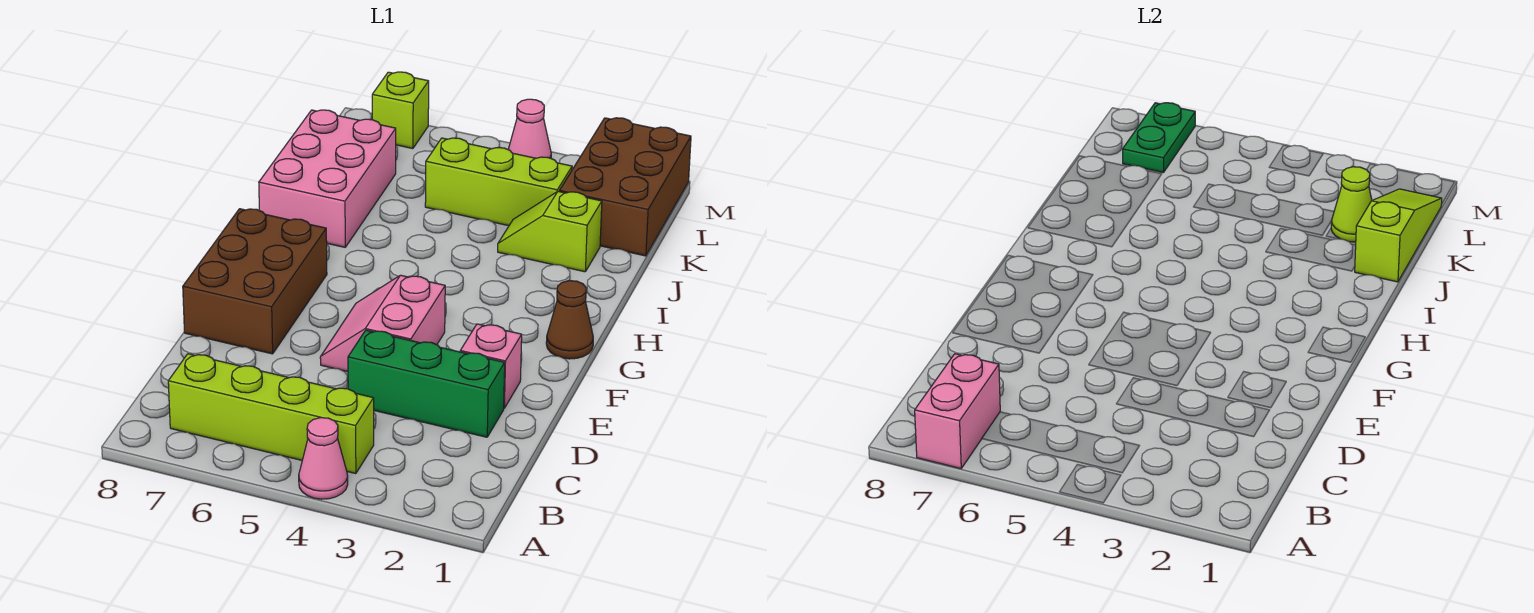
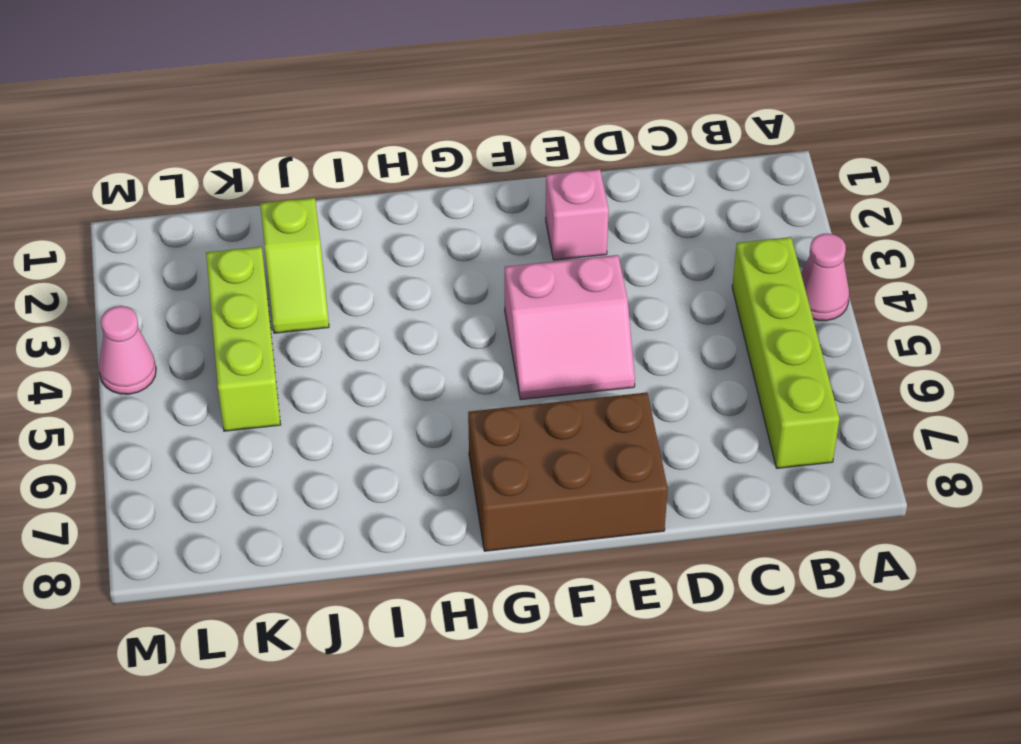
none -> green brick D2:D4 level 1
none -> brown cone G1 level 1
none -> pink brick I7:K8 level 1

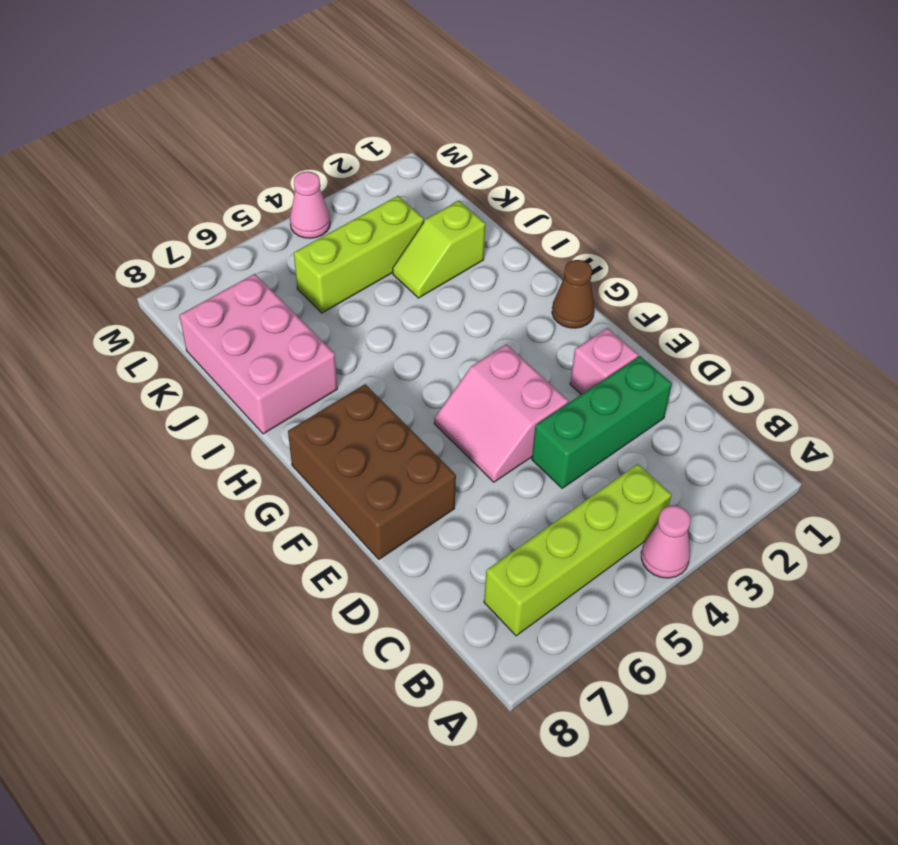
none -> brown brick K1:M2 level 1
none -> lime brick M7 level 1
none -> pink brick A7:B7 level 2

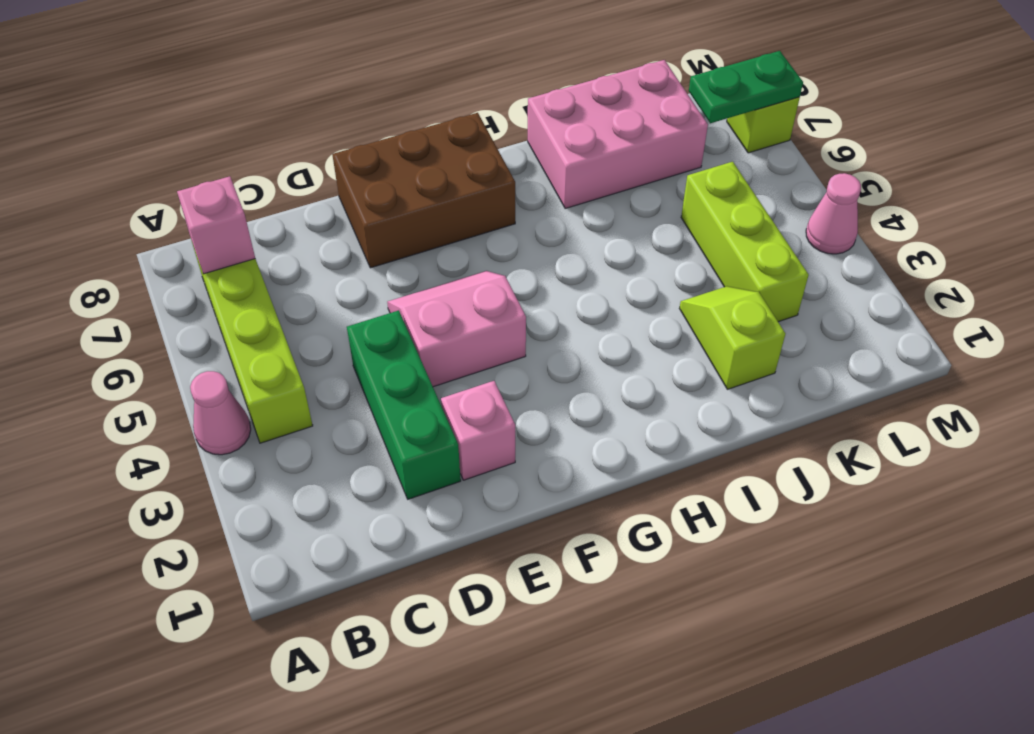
pink brick B7 level 2 -> pink brick A7:B7 level 2
none -> brown cone G1 level 1
none -> brown brick K1:M2 level 1
none -> lime slope J1:L1 level 2 top J

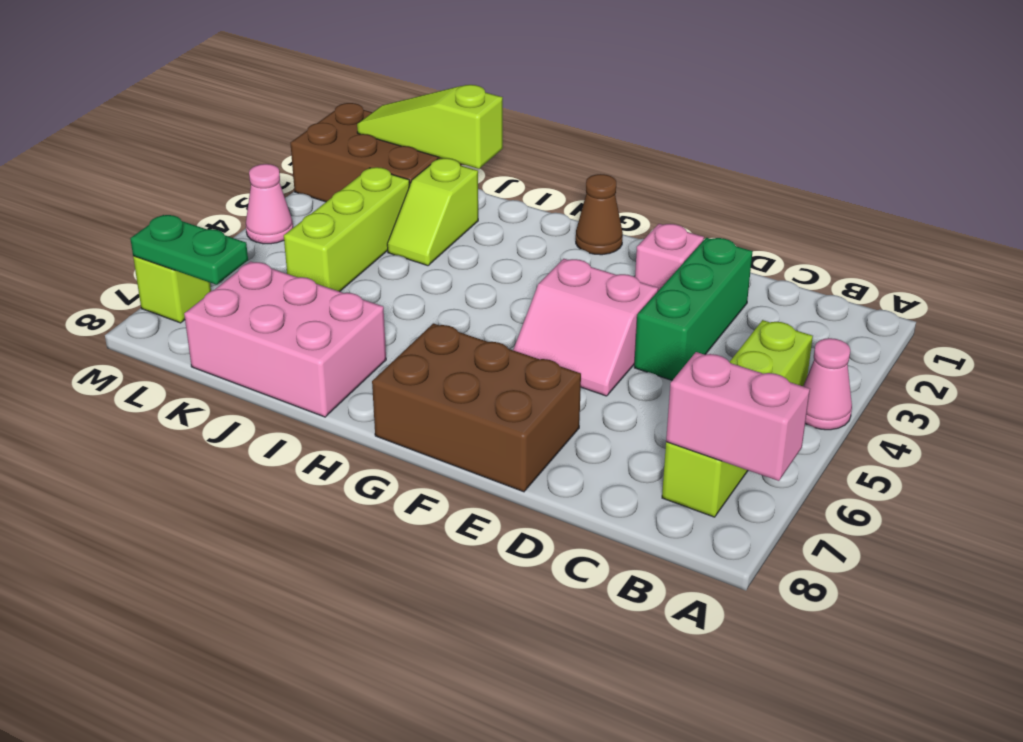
none -> lime cone K2 level 2

